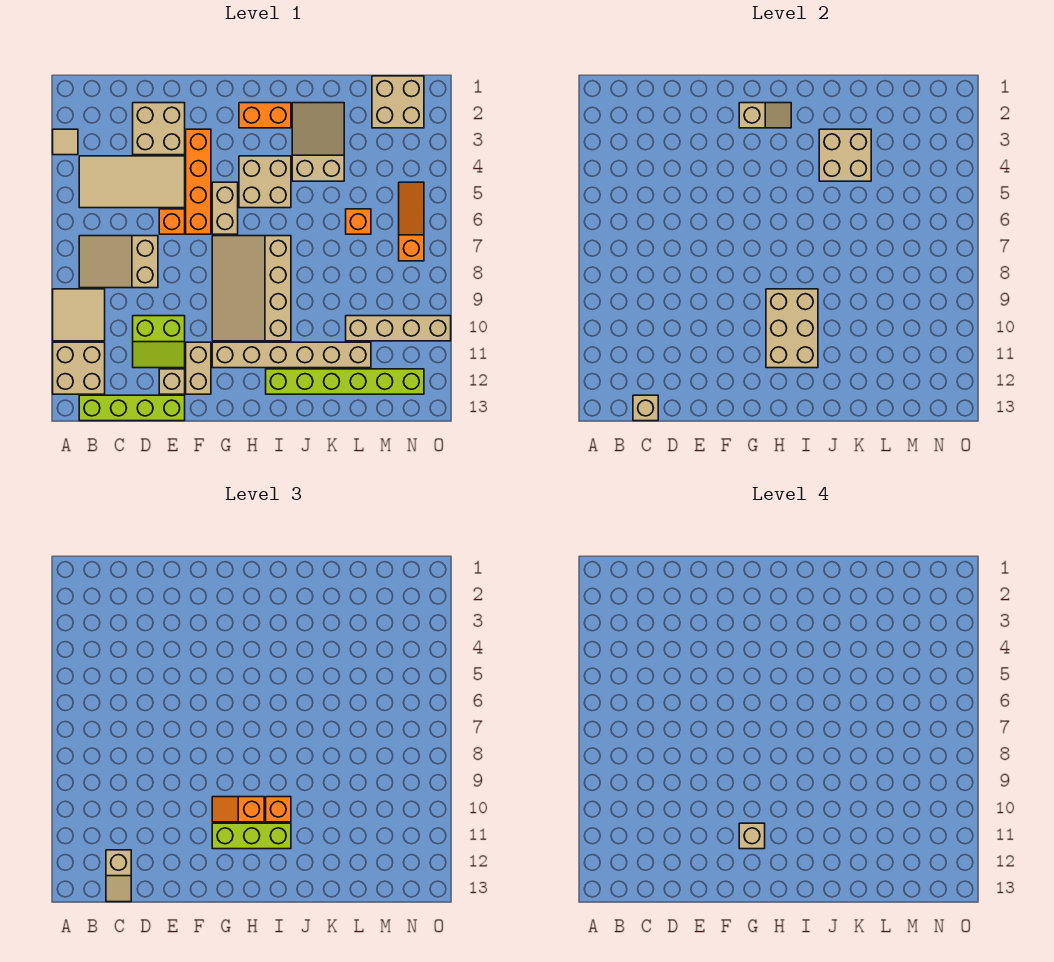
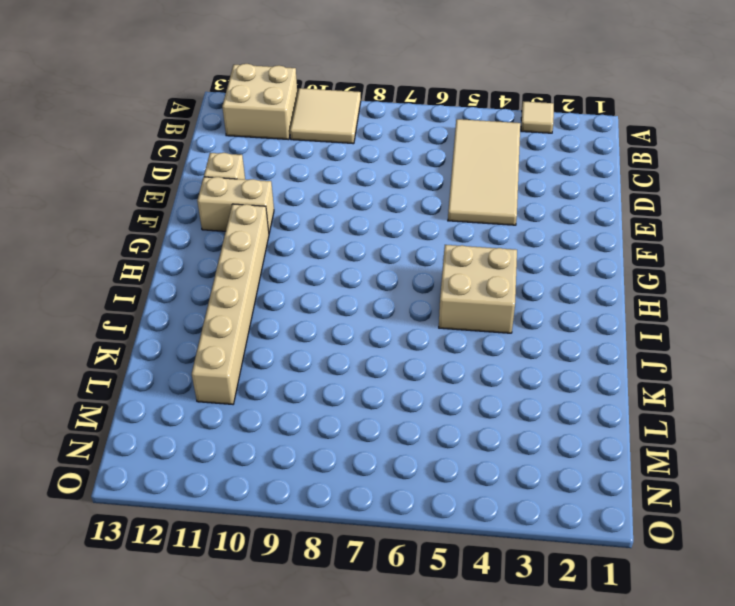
none -> tan slope B7:D8 level 1 top D
none -> lime brick B13:E13 level 1
none -> tan brick D2:E3 level 1
none -> lime slope D10:E11 level 1 top 10

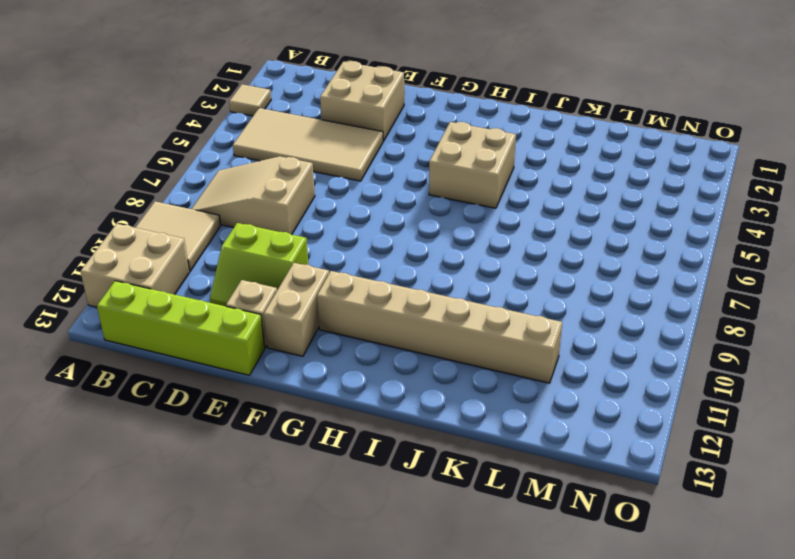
none -> orange brick E6 level 1
none -> orange brick F3:F6 level 1
none -> tan brick G5:G6 level 1
none -> tan slope G7:I10 level 1 top I

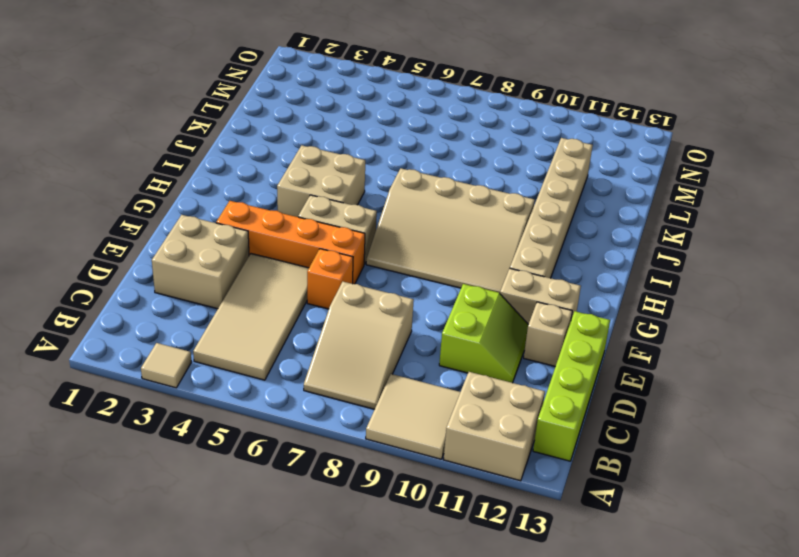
none -> orange brick H2:I2 level 1
none -> lime brick I12:N12 level 1
none -> tan slope J2:K4 level 1 top 4
none -> orange brick L6 level 1

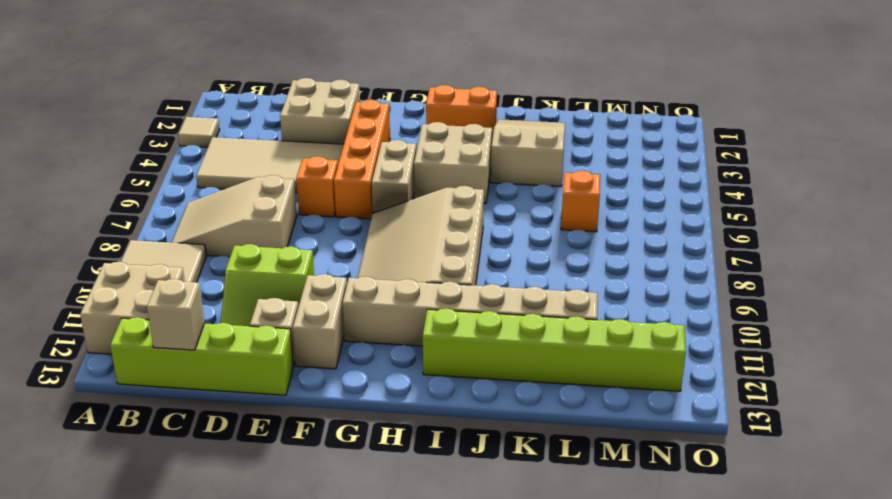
none -> tan brick L10:O10 level 1
none -> tan brick M1:N2 level 1
none -> orange slope N5:N7 level 1 top 7
none -> tan slope G2:H2 level 2 top G

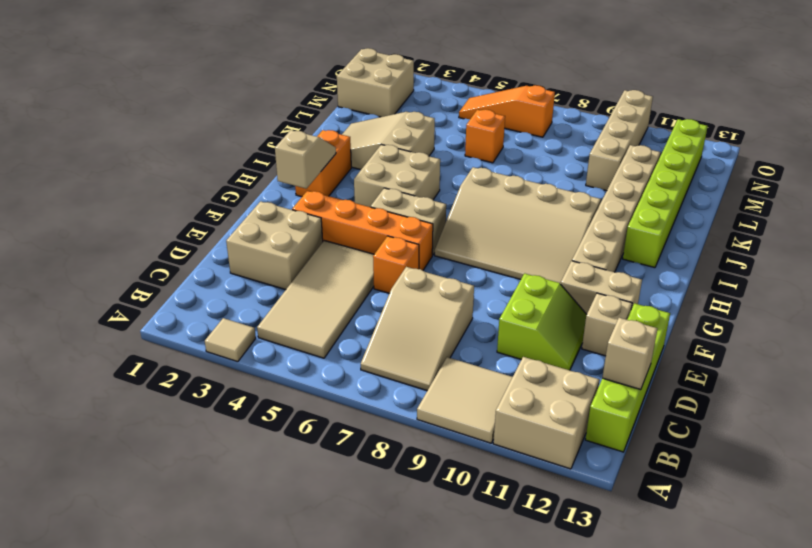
none -> tan brick H9:I11 level 2
none -> tan brick J3:K4 level 2
none -> tan slope C12:C13 level 3 top 12
none -> orange slope G10:H10 level 3 top H

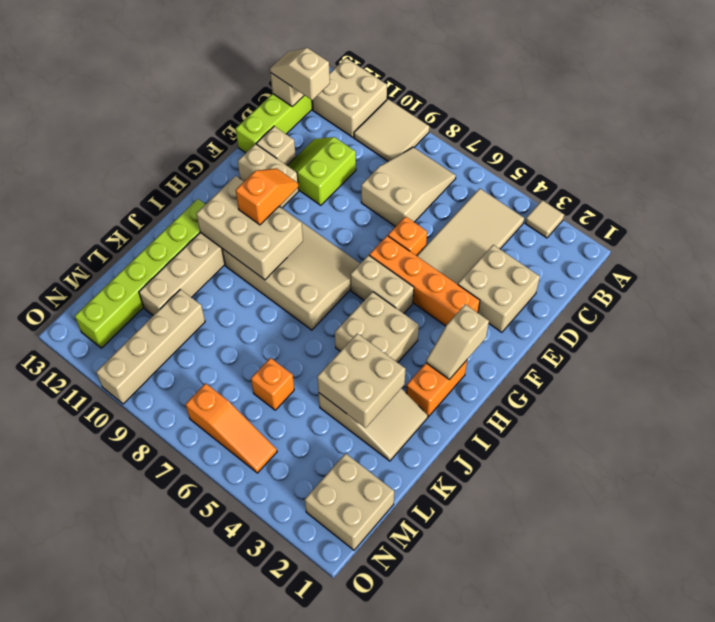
none -> lime brick G11:I11 level 3
none -> orange brick I10 level 3
none -> tan brick G11 level 4

